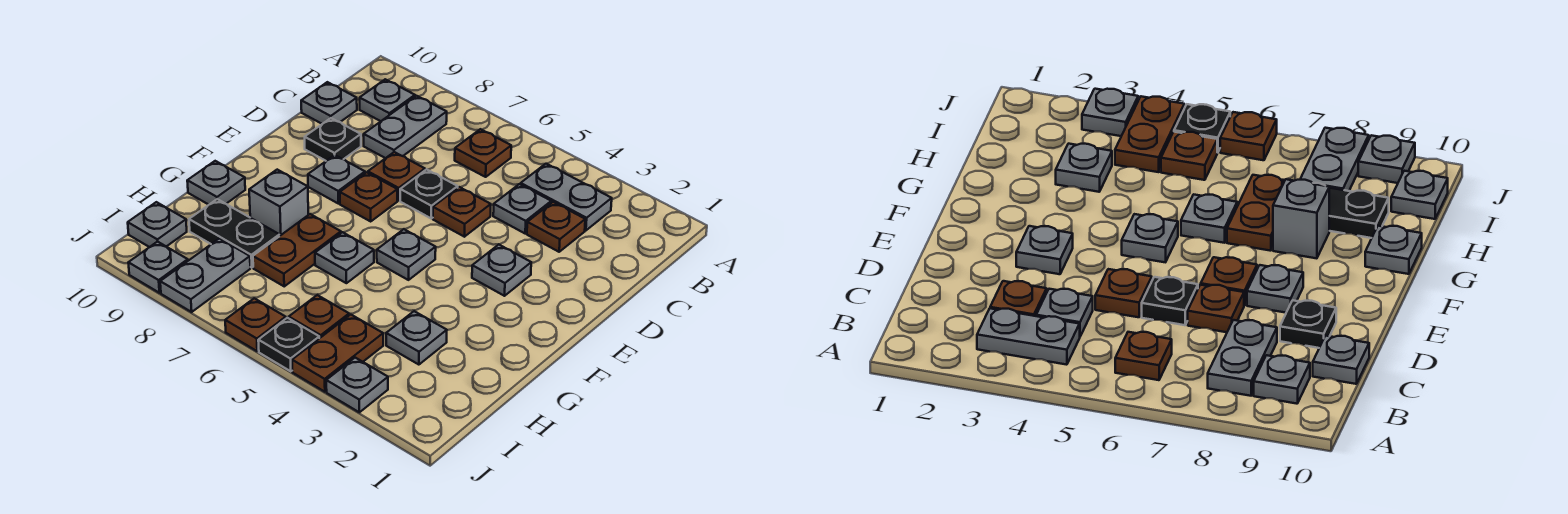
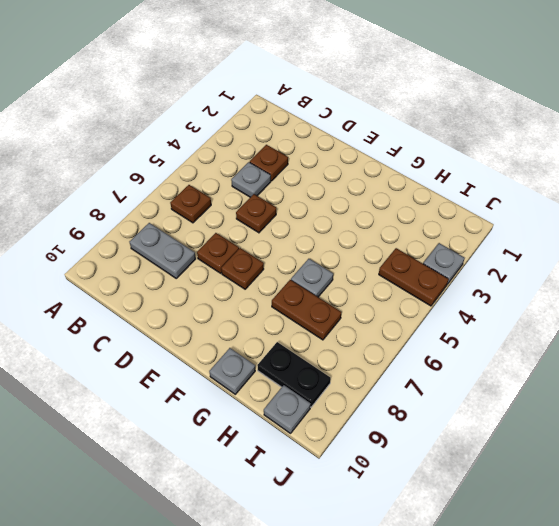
black plate H9:I9 level 1 -> black plate H8:H9 level 1
none -> grey plate B3:B4 level 1
none -> grey plate B9 level 1
none -> grey plate C10 level 1

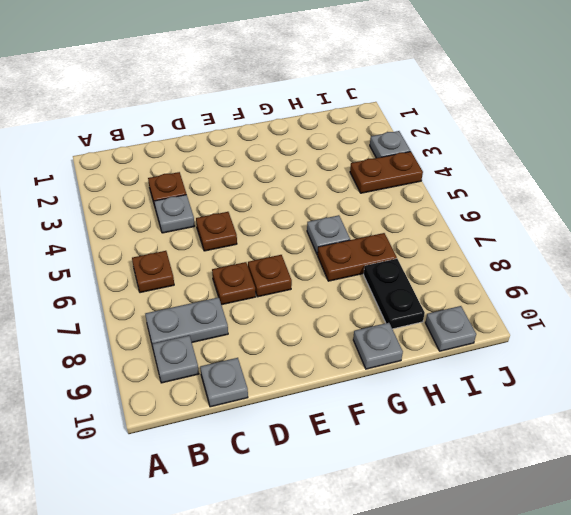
none -> grey plate B3:B4 level 1
none -> black plate D6 level 1
none -> black plate D9 level 1

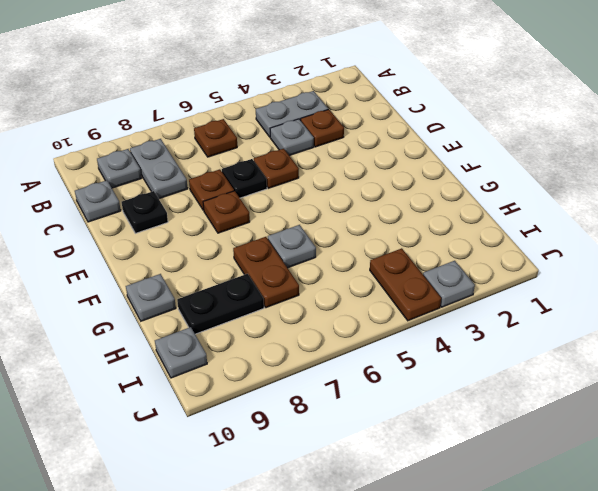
none -> grey plate E3 level 1
none -> grey plate E8 level 1
none -> grey plate F5 level 1

